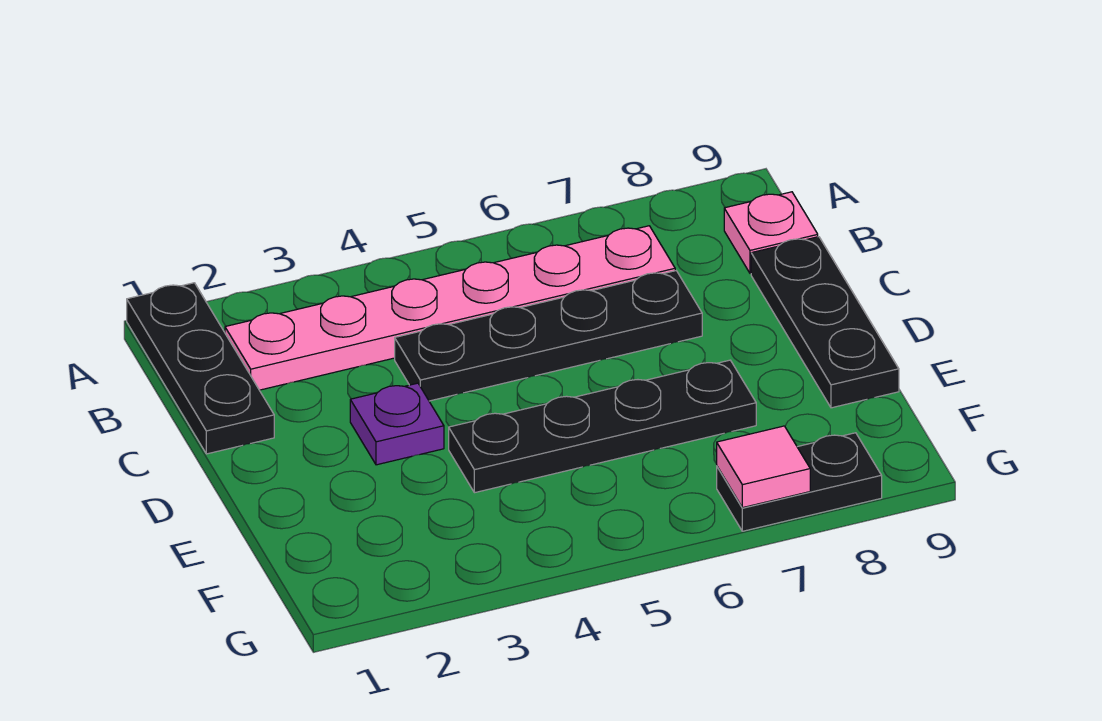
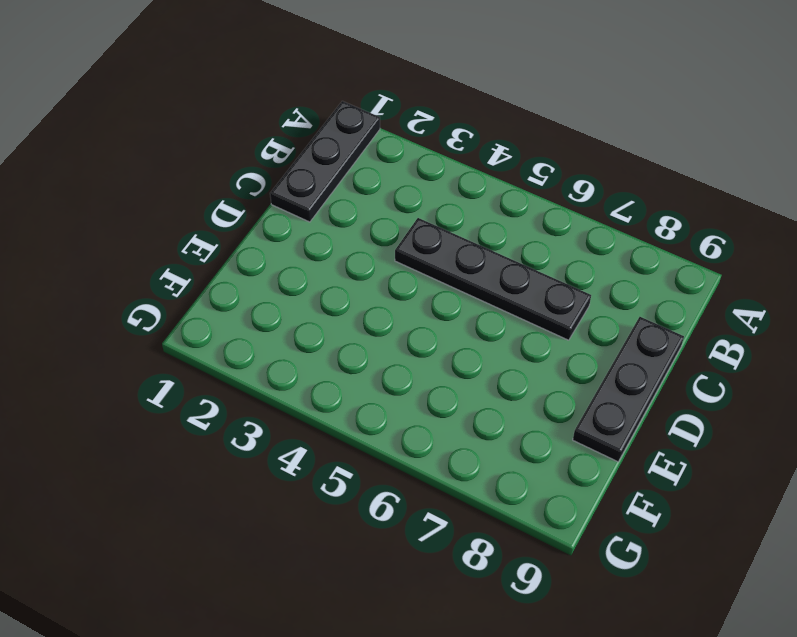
none -> pink plate B2:B7 level 1
none -> pink plate B9 level 1

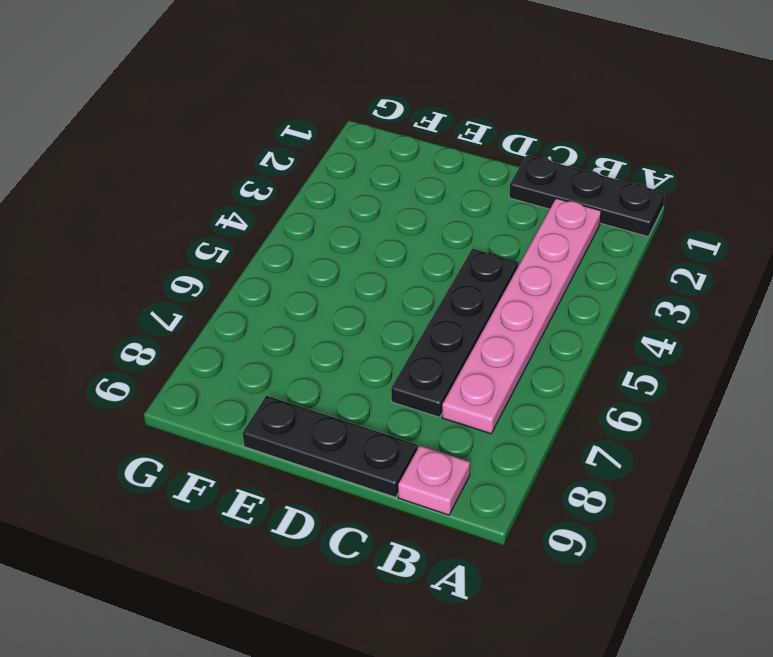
none -> purple plate D3 level 1
none -> black plate E4:E7 level 1

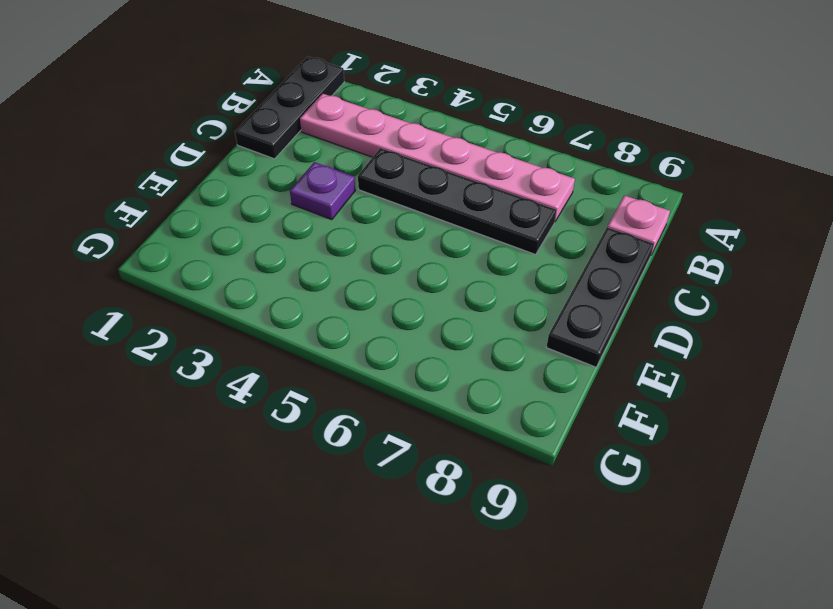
none -> black plate E4:E7 level 1
none -> black plate G7:G8 level 1

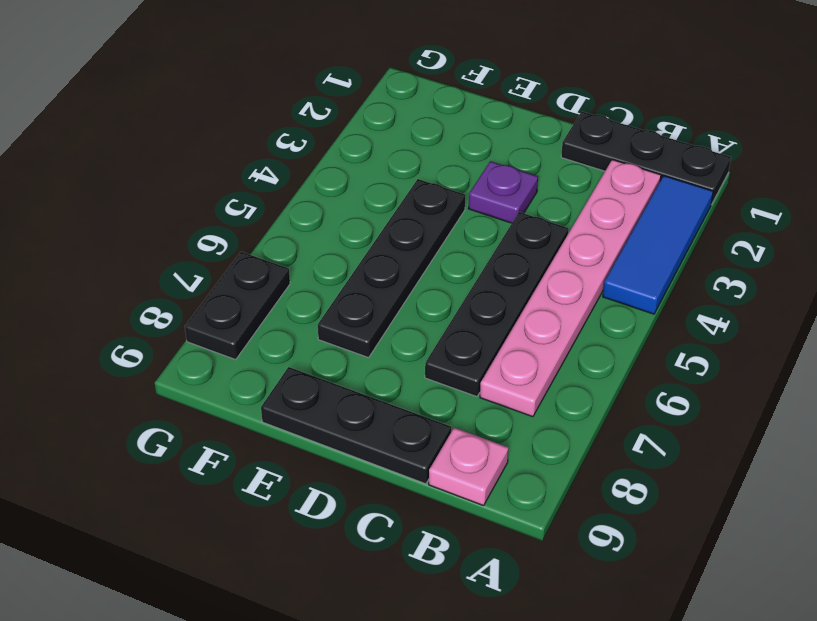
blue tile A2:A4 level 1 -> none
none -> pink tile G7 level 2

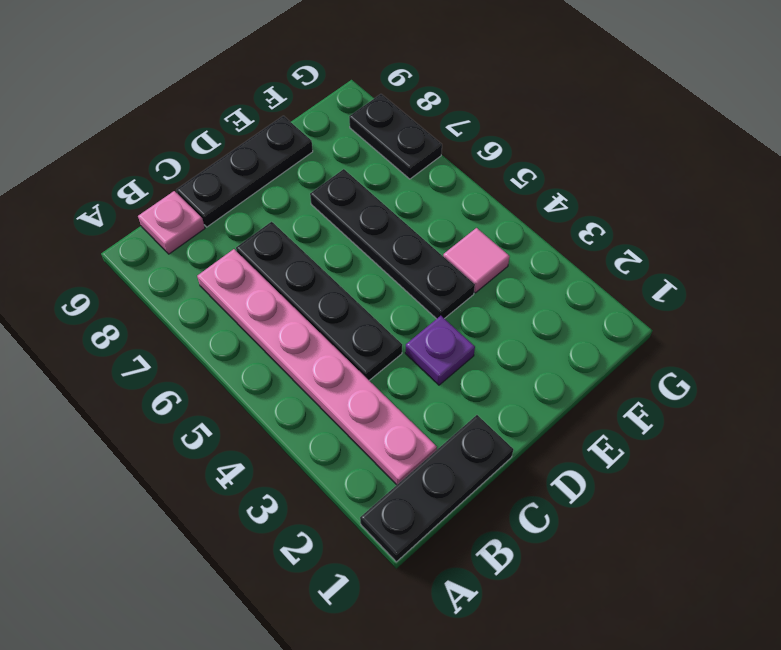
pink tile F4 level 1 -> pink tile G7 level 2

